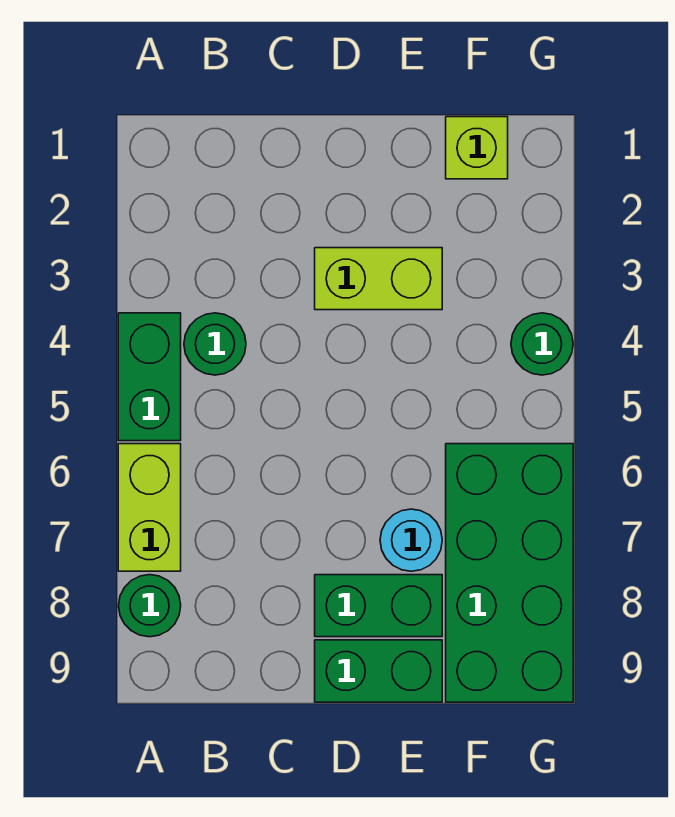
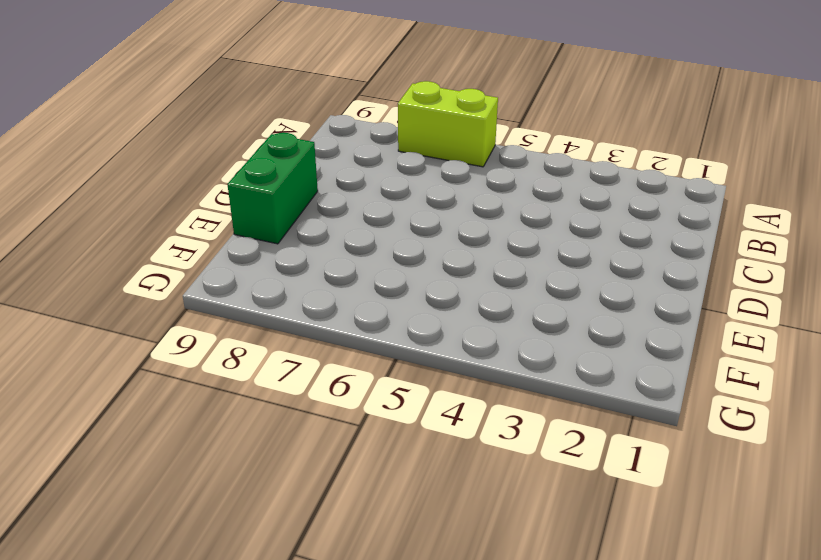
none -> green brick A4:A5 level 1
none -> green round brick A8 level 1

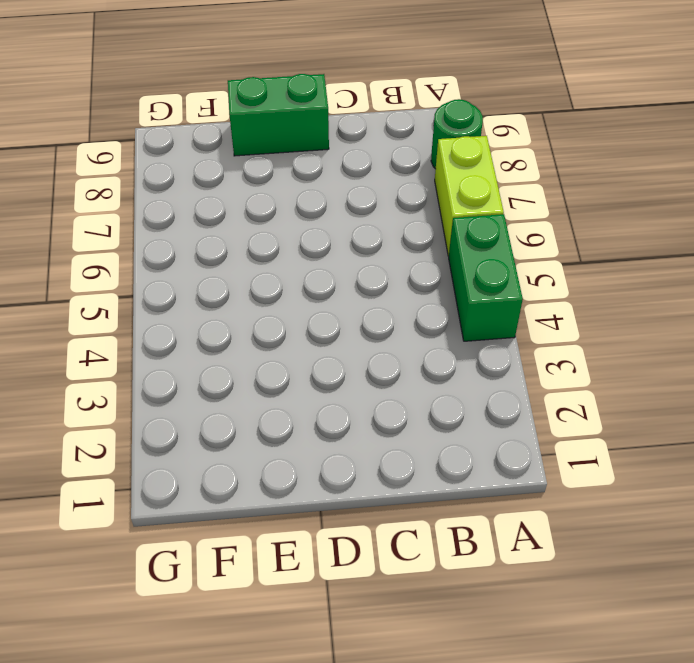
none -> green round brick B4 level 1
none -> lime brick D3:E3 level 1

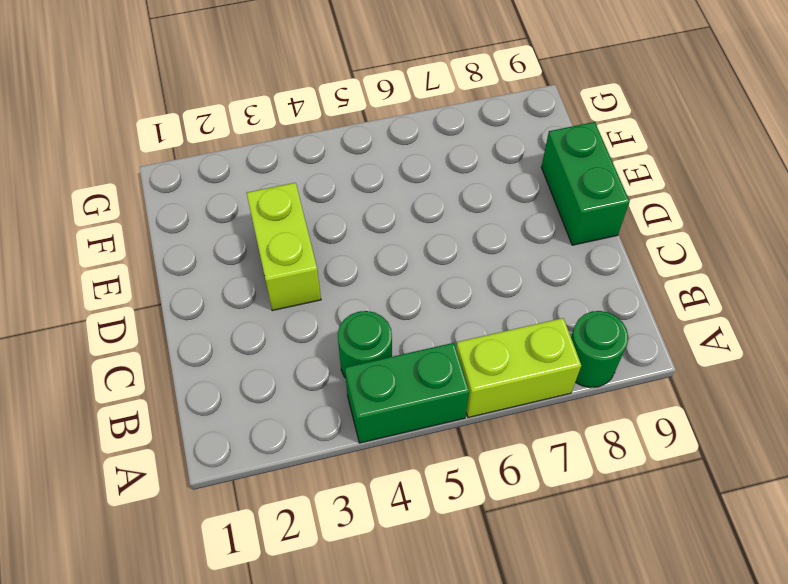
none -> green brick D8:E8 level 1
none -> cyan round brick E7 level 1

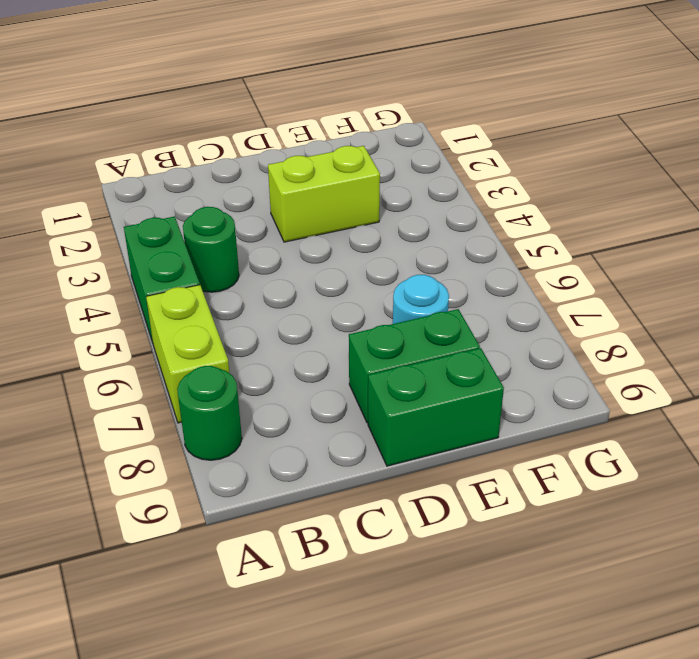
none -> lime brick F1 level 1
none -> green brick F6:G9 level 1

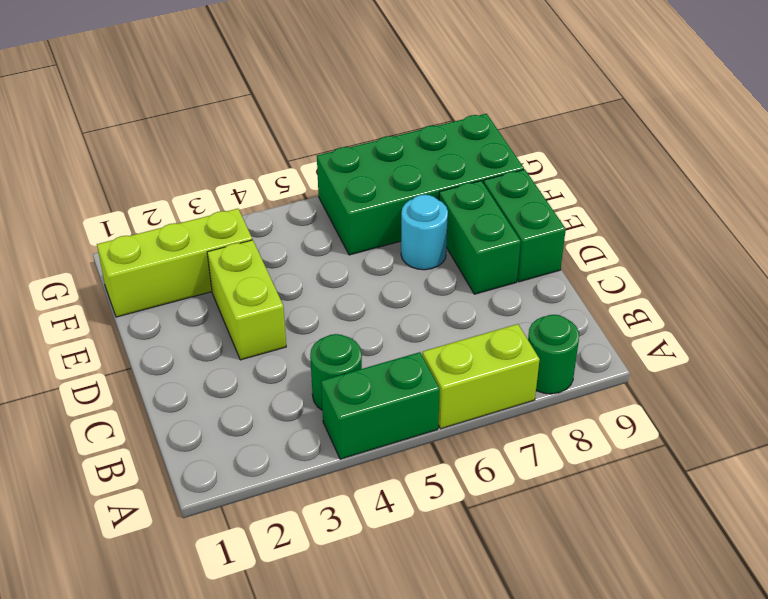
lime brick F1:F3 level 1 -> lime brick F1 level 1
none -> green round brick G4 level 1

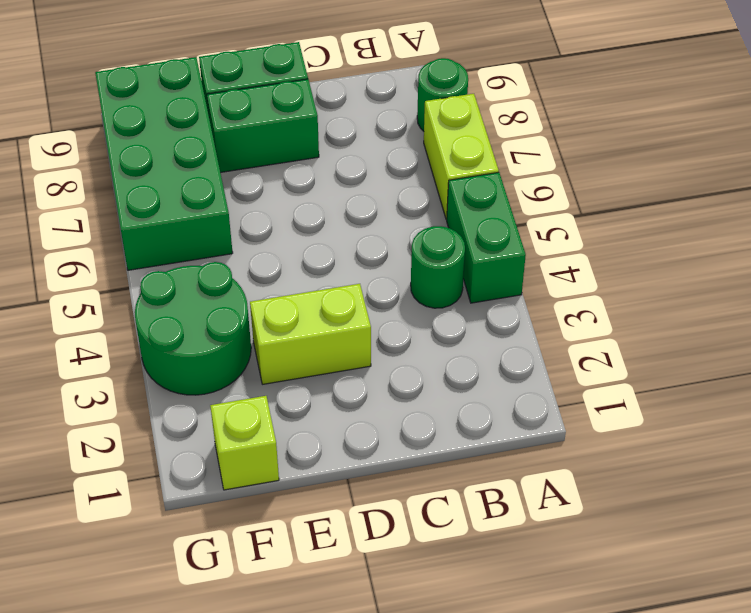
green round brick F3:G4 level 1 -> green round brick G4 level 1
none -> cyan round brick E7 level 1

